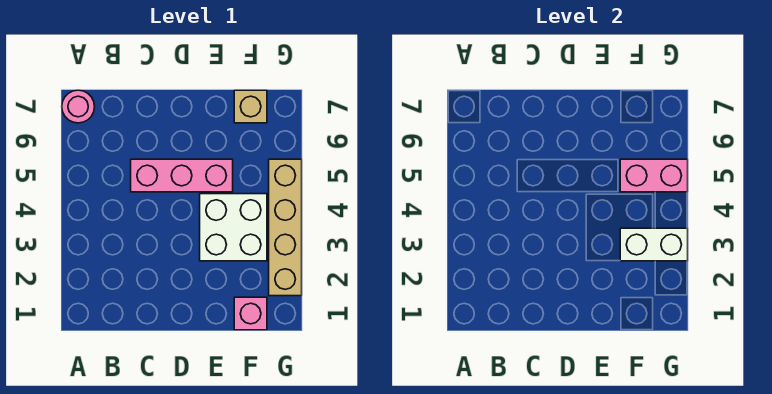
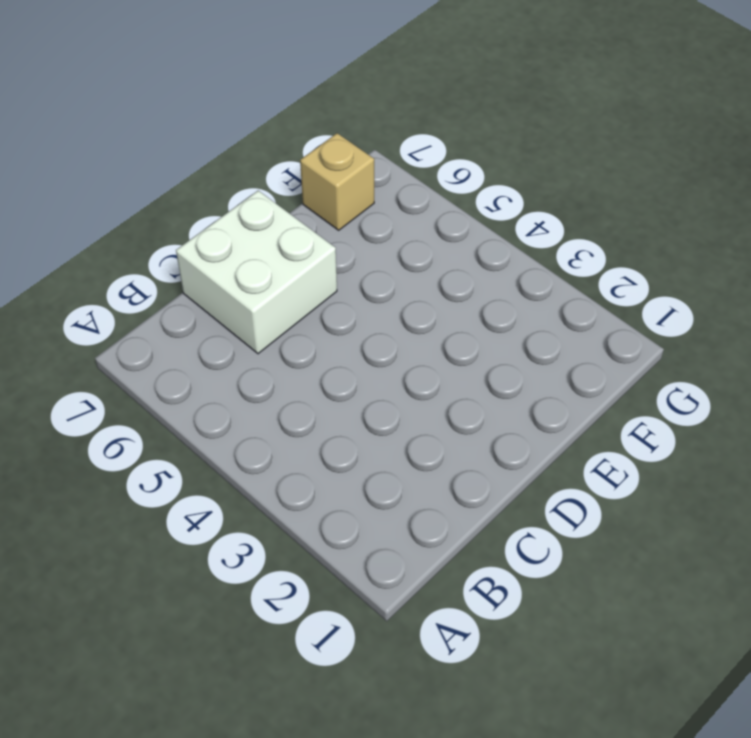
white brick C6:D7 level 1 -> white brick E3:F4 level 1
none -> pink round brick A7 level 1
none -> pink brick C5:E5 level 1

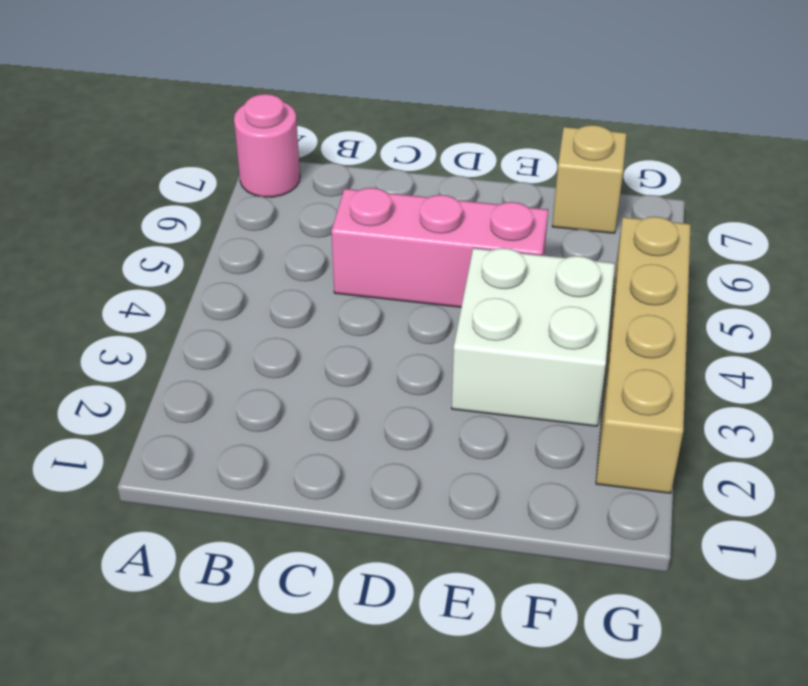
none -> pink brick F1 level 1
none -> white brick F3:G3 level 2

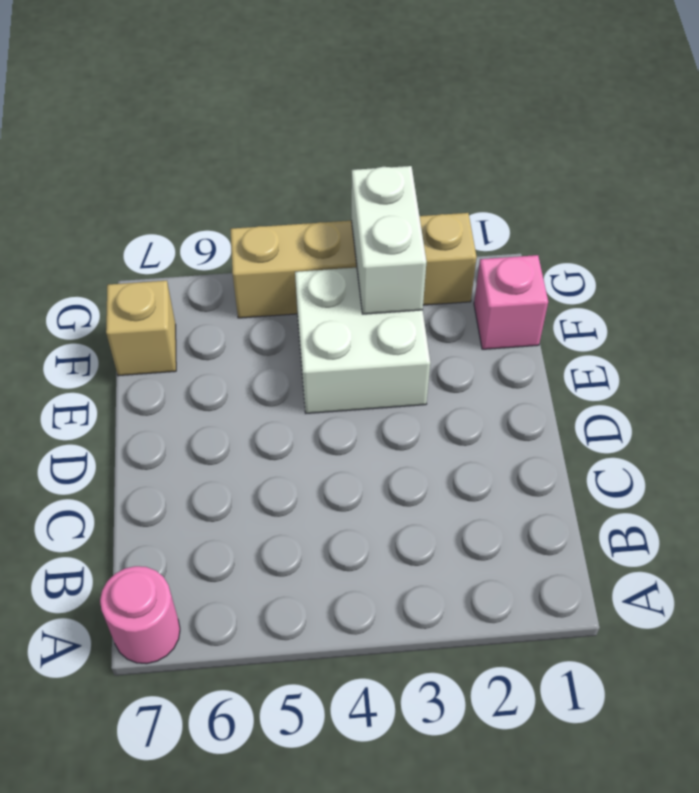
none -> pink brick C5:E5 level 1
none -> pink brick F5:G5 level 2

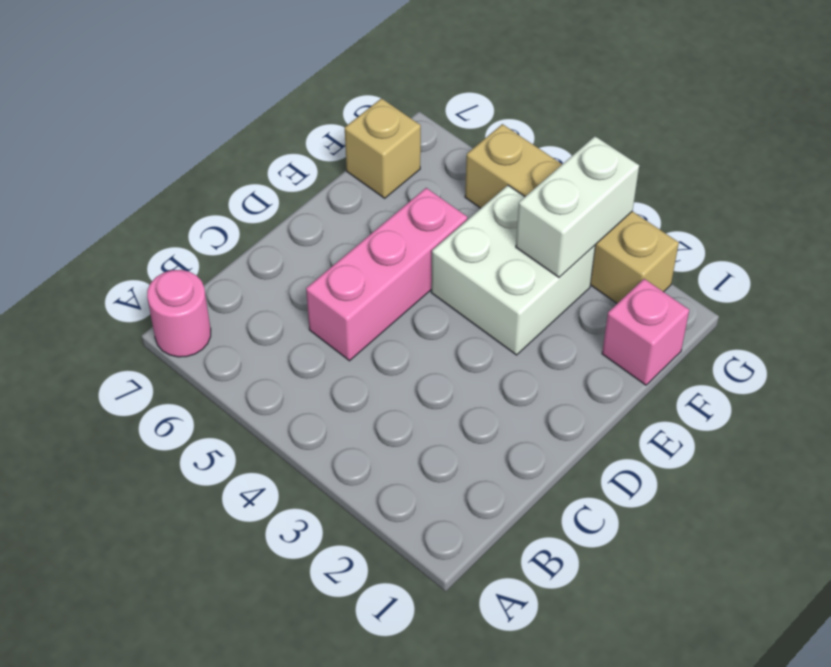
none -> pink brick F5:G5 level 2

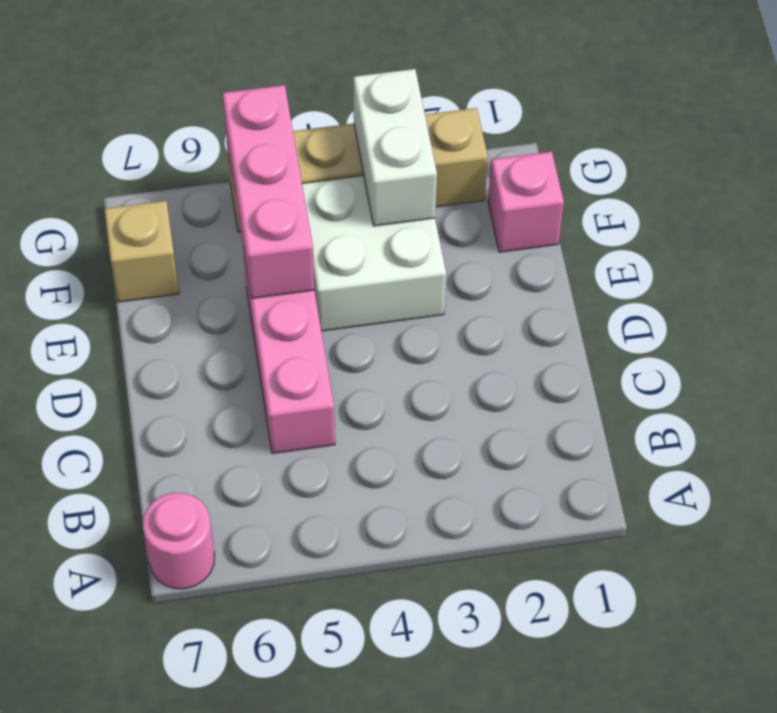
pink brick E5:G5 level 2 -> pink brick F5:G5 level 2

